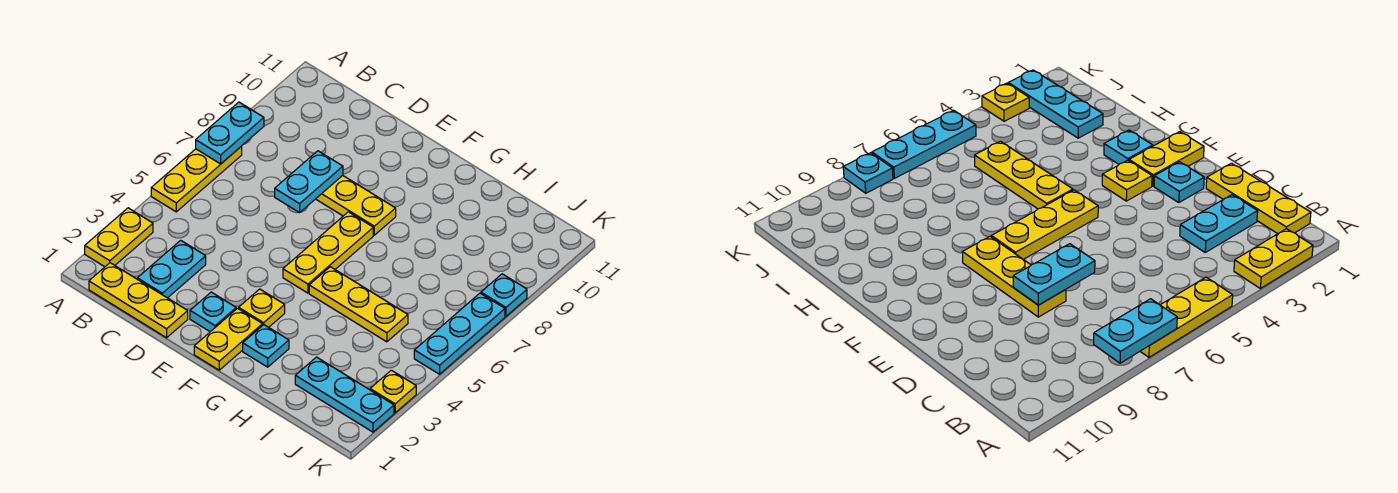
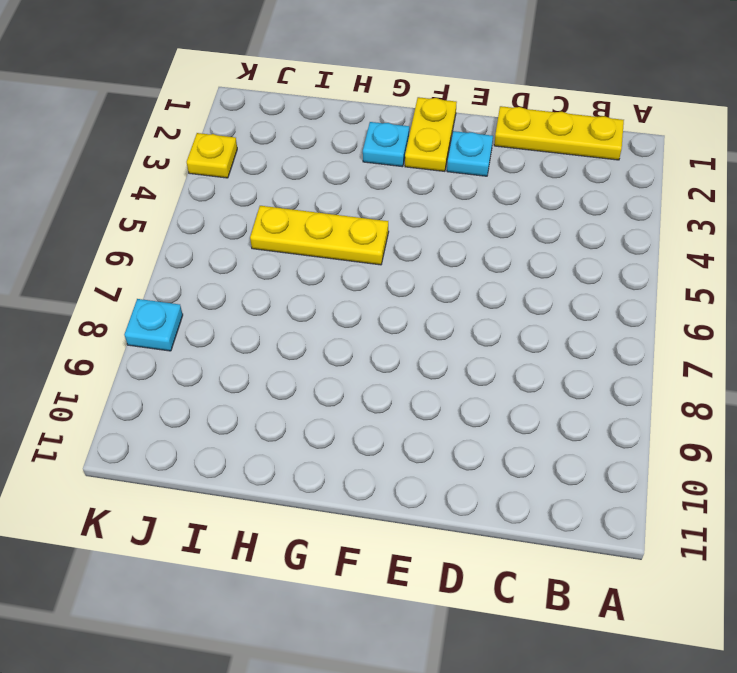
none -> yellow plate A2:A3 level 1
none -> yellow plate A5:A7 level 1
none -> cyan plate C2:C3 level 1

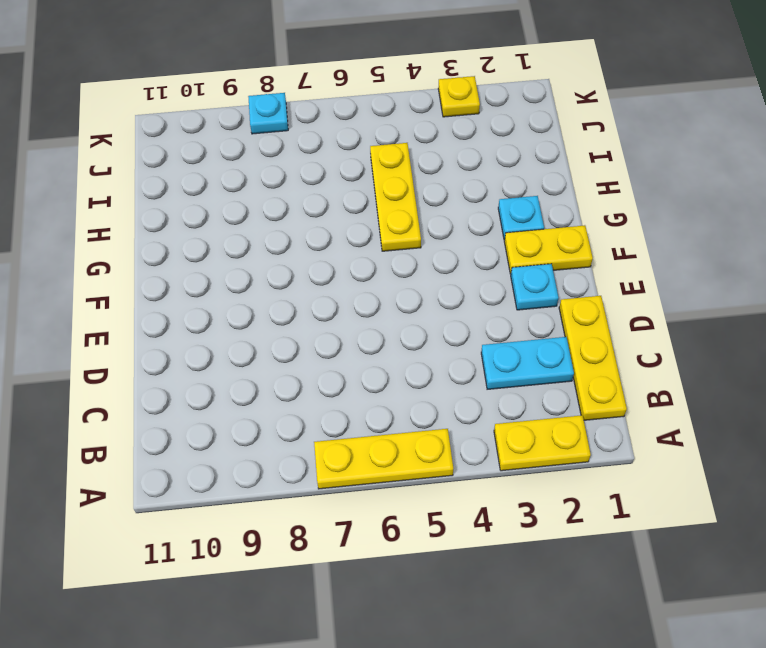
none -> yellow plate D8:F8 level 1
none -> yellow plate F3 level 1
none -> yellow plate F5:F7 level 1

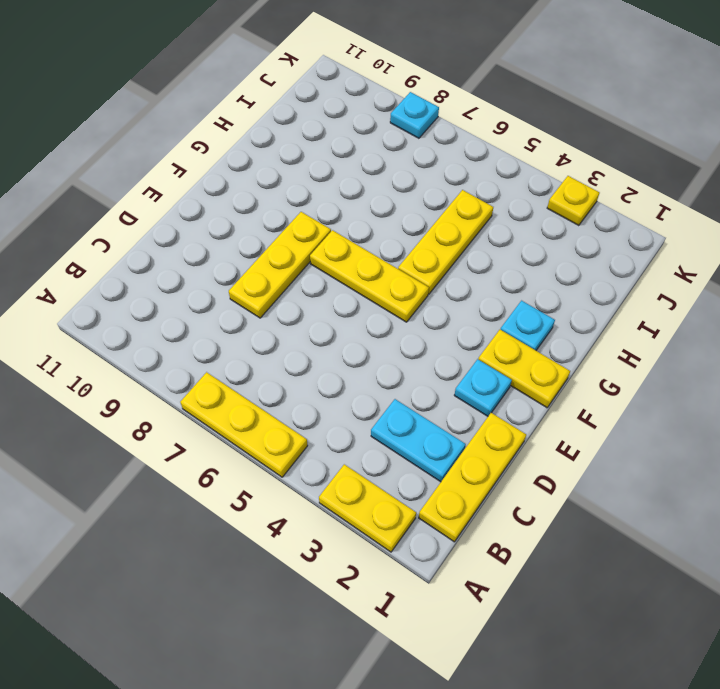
none -> yellow plate F3 level 1
none -> cyan plate I2:K2 level 1
none -> cyan plate K5:K7 level 1

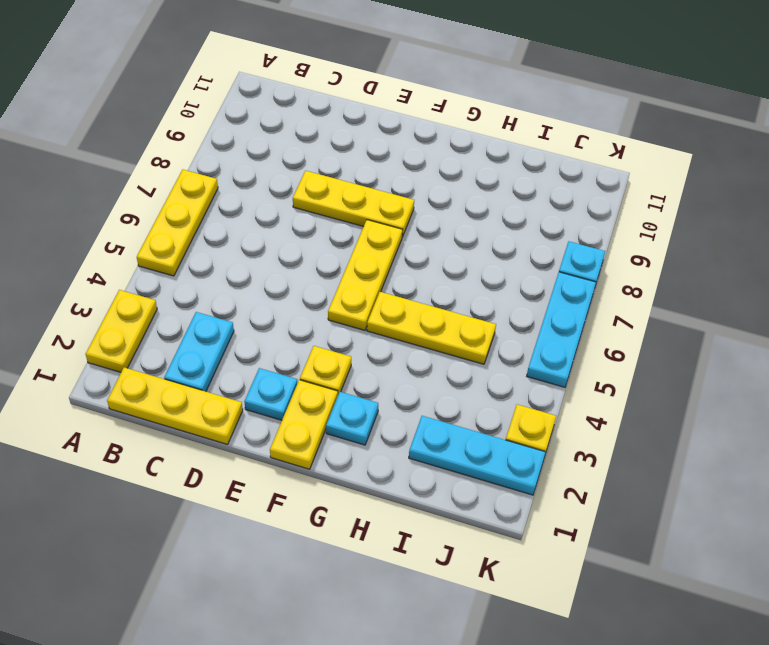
none -> cyan plate A7:A8 level 2
none -> cyan plate D7:D8 level 2

